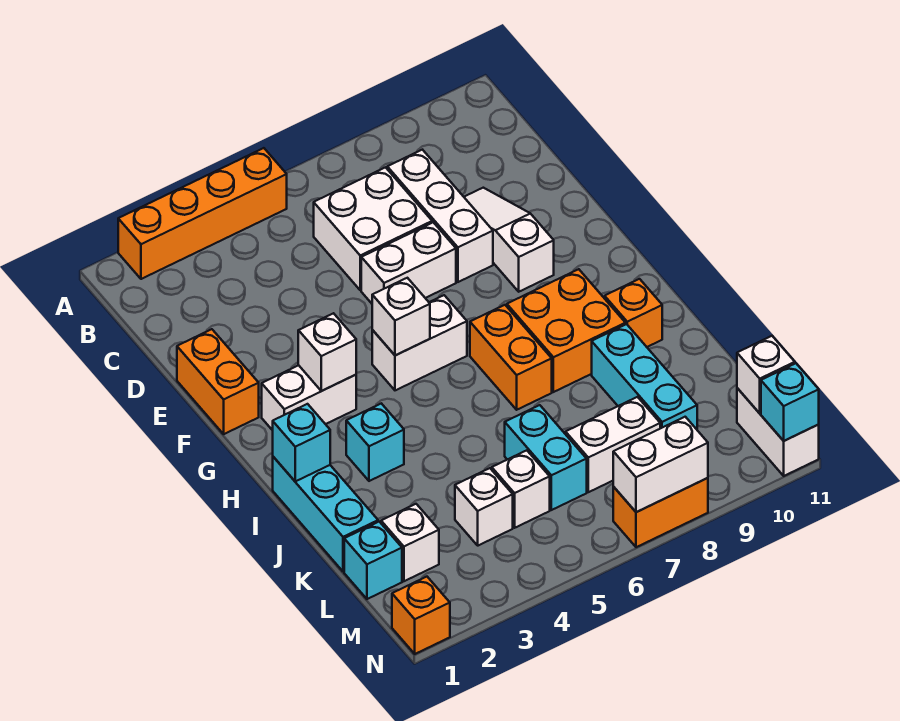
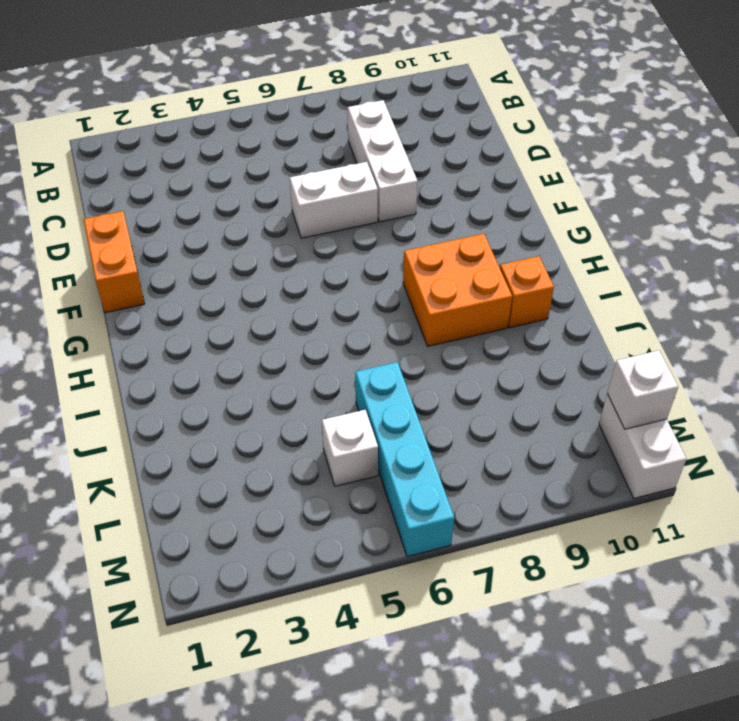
cyan brick K6:N6 level 1 -> cyan brick K6:L6 level 1
none -> orange brick A2:A5 level 1
none -> white brick C6:D7 level 1
none -> white slope D9:F9 level 1 top F

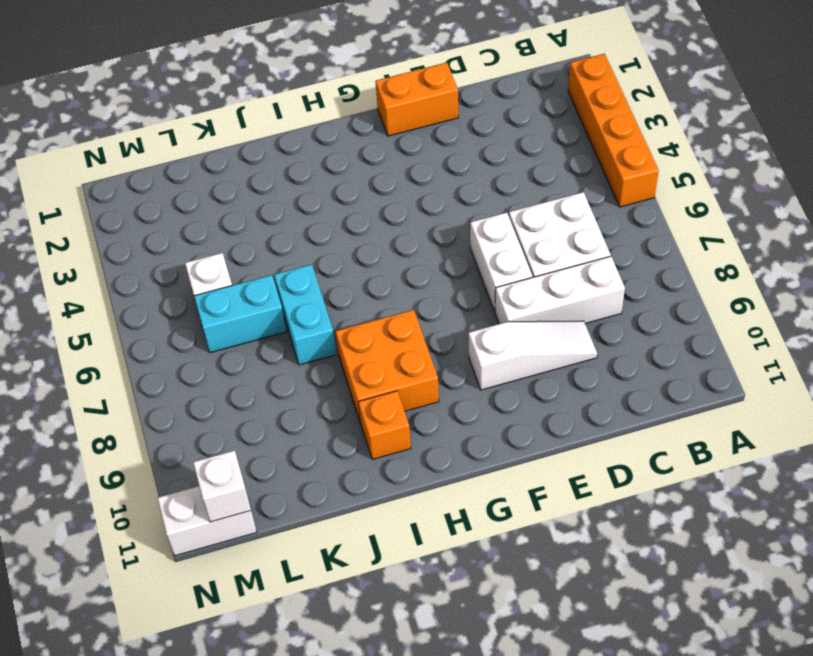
cyan brick J6:J7 level 1 -> none
none -> white brick G2:G3 level 1
none -> white brick G5:G6 level 1
none -> orange brick H7:I7 level 1

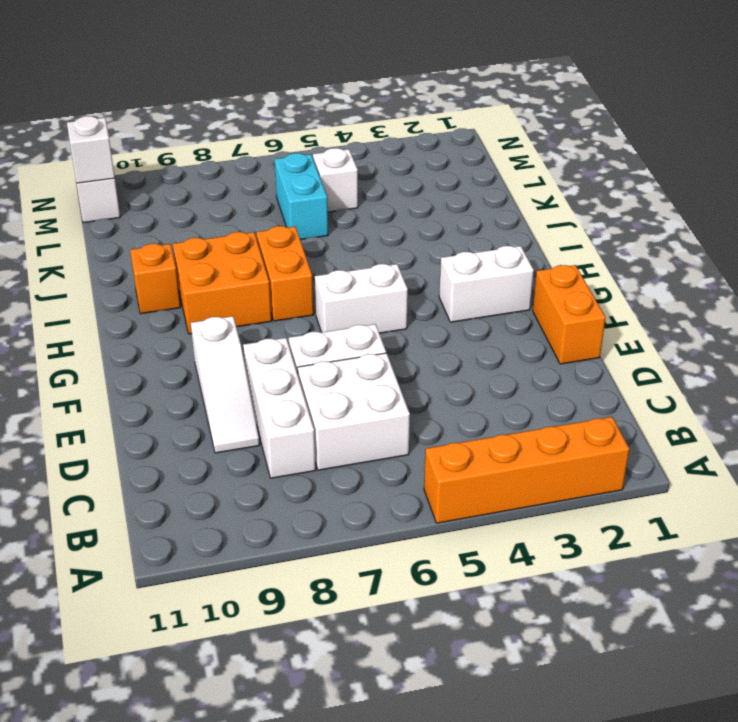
none -> cyan brick I1:K1 level 1
none -> cyan brick I3 level 1
none -> cyan brick J9:L9 level 1

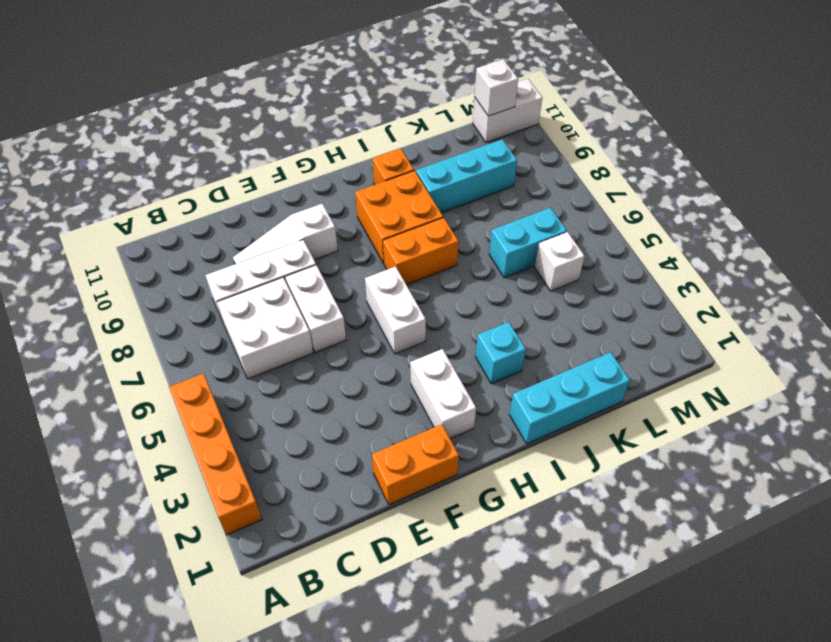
none -> cyan brick L1 level 1
none -> white brick L2 level 1
none -> white brick L4 level 1

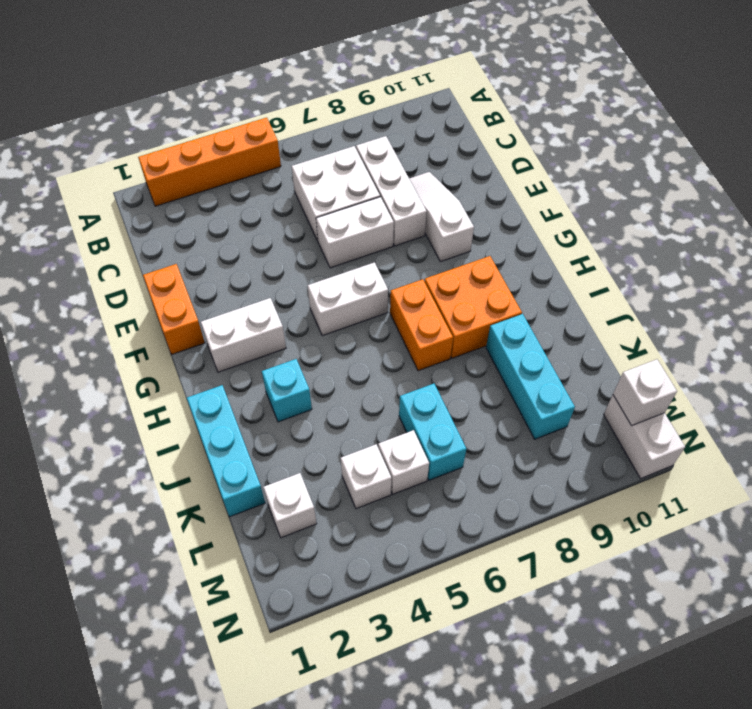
none -> orange brick I10 level 1
none -> cyan brick L1 level 1
none -> white brick L7:L8 level 1

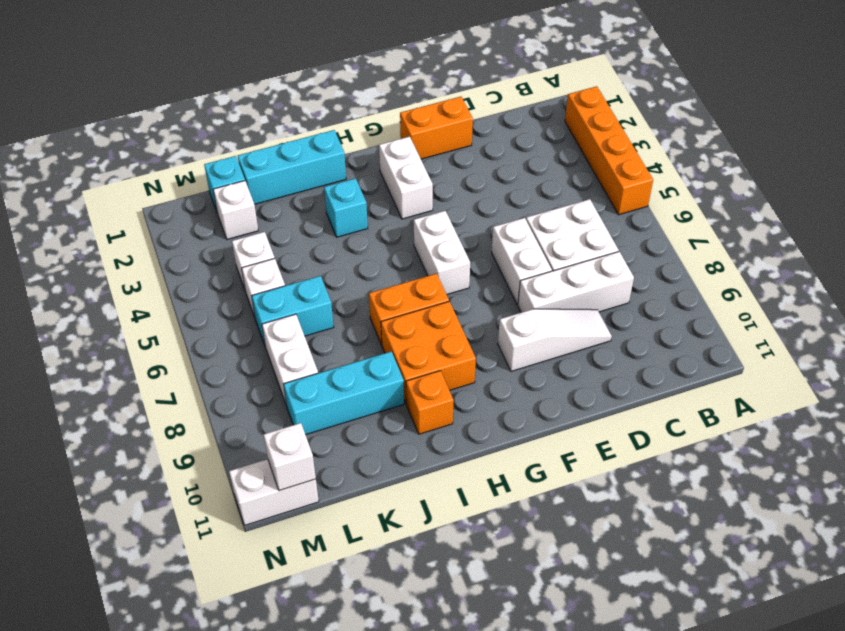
none -> orange brick N1 level 1
none -> orange brick N7:N8 level 1
none -> white brick G3 level 2

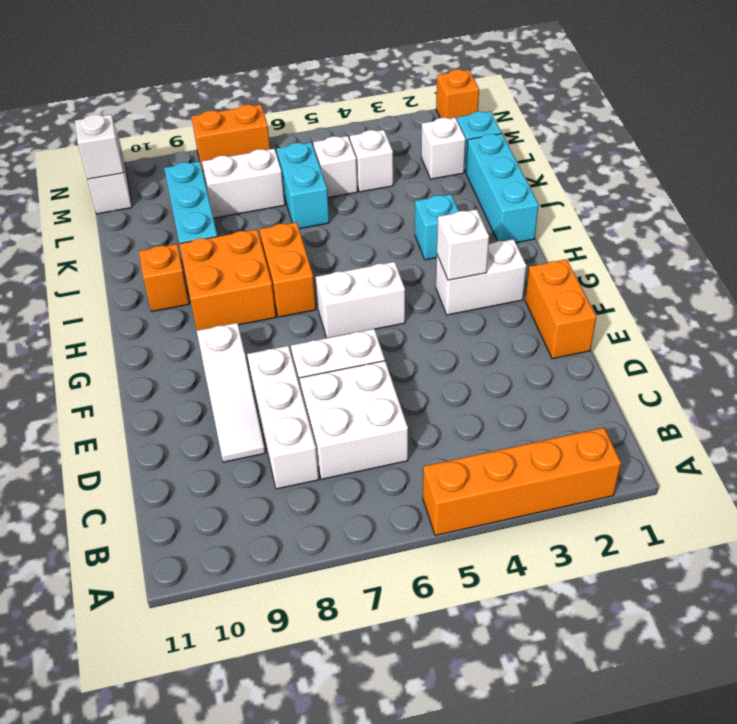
none -> white brick G5 level 2
none -> cyan brick I1 level 2
none -> white brick N7:N8 level 2

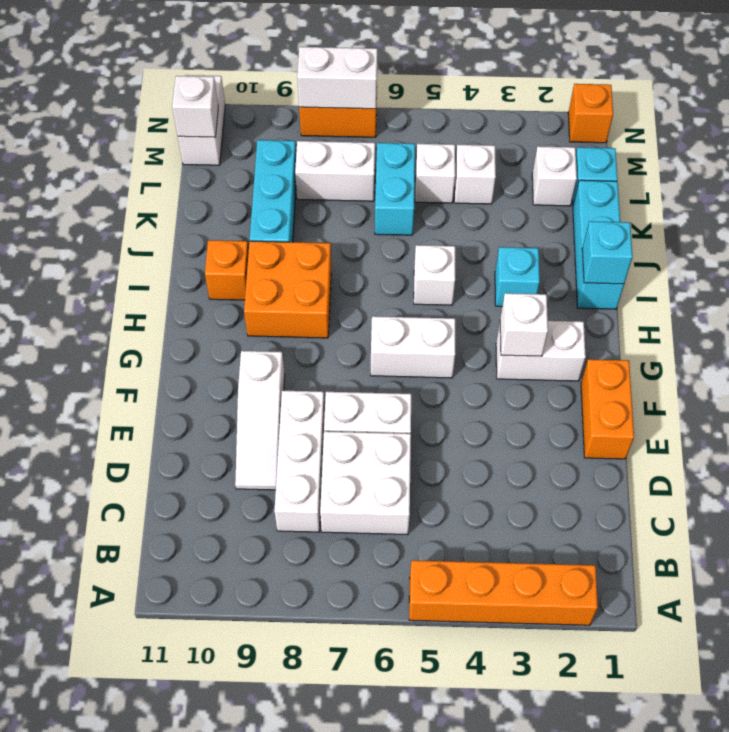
white brick I5 level 1 -> white brick G5 level 2
none -> orange brick H7:I7 level 1
none -> cyan brick N11 level 2

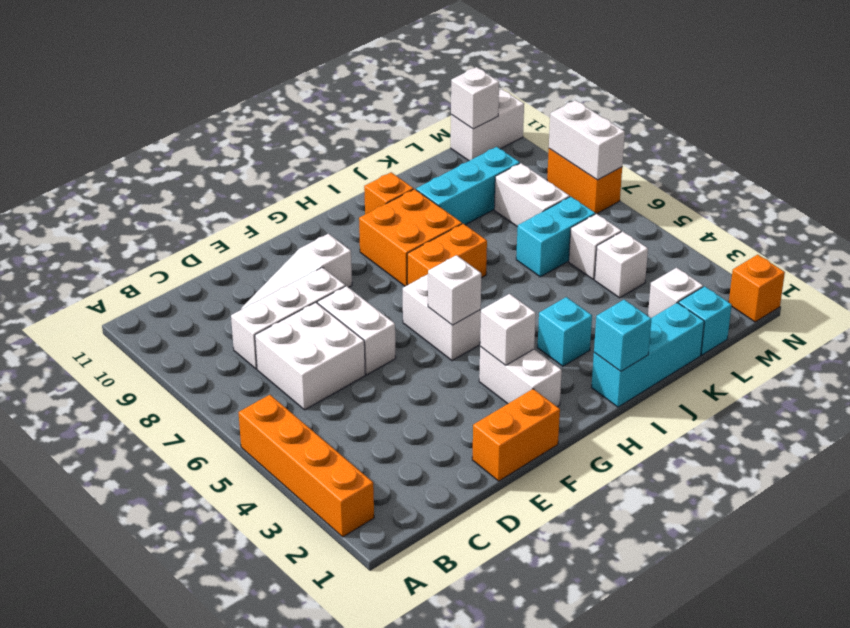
none -> cyan brick N11 level 2

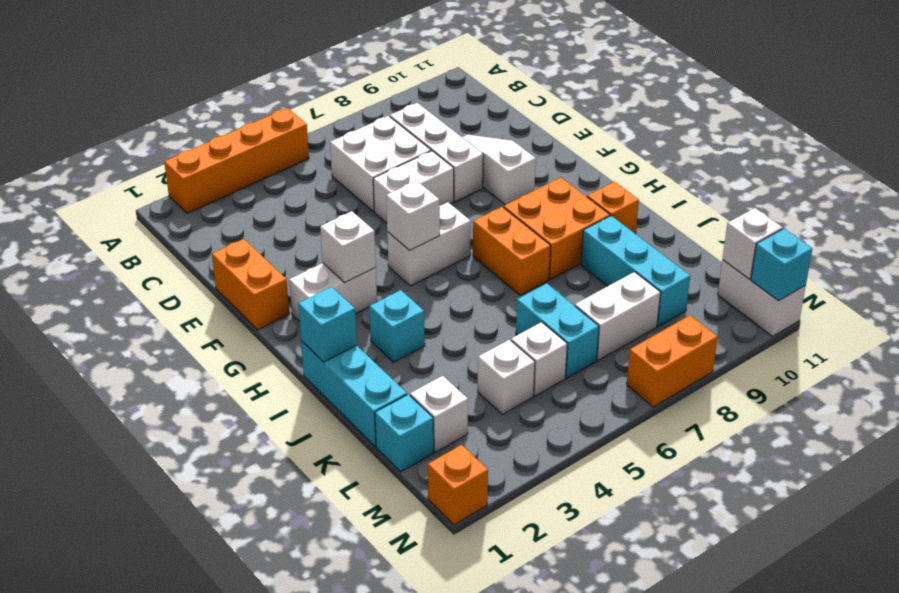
none -> white brick N7:N8 level 2

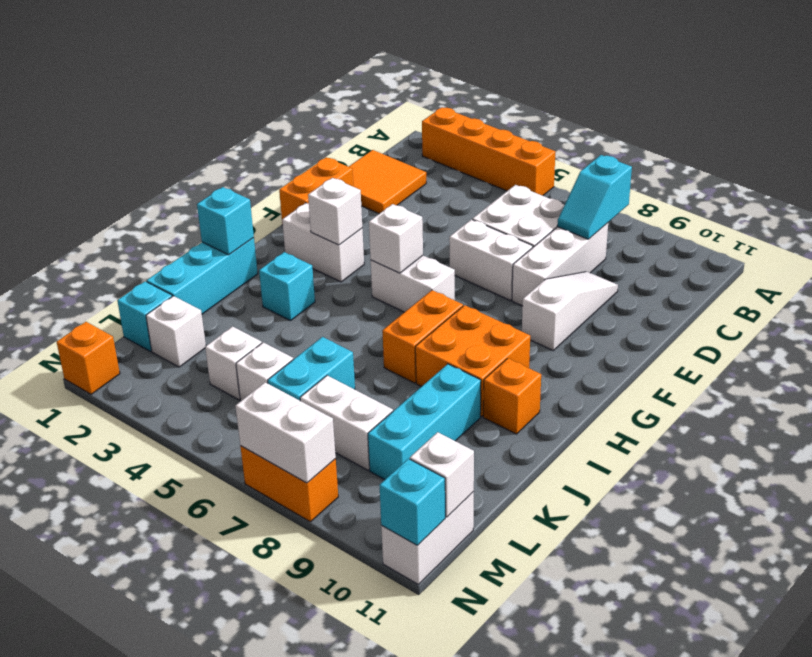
cyan slope B8:C8 level 2 top B -> none
orange tile C1:D2 level 1 -> none

